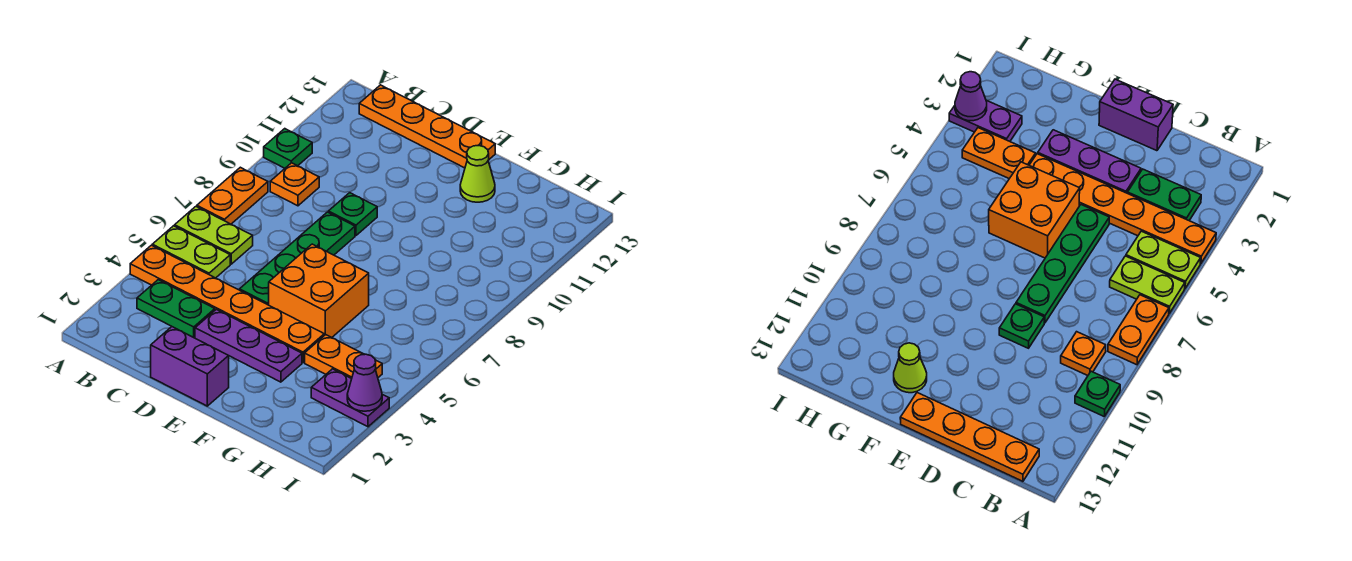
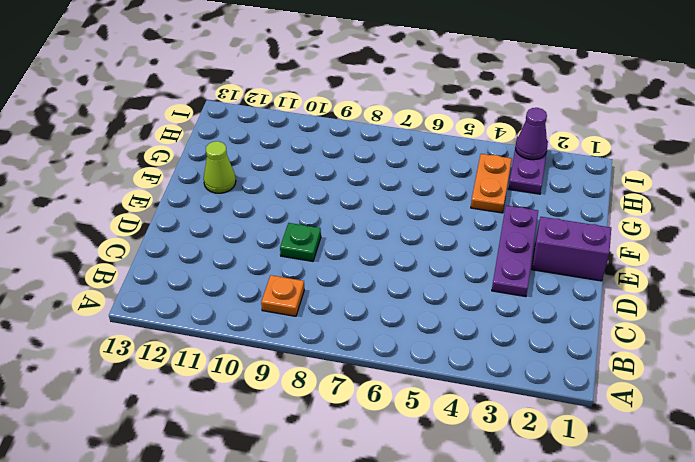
purple brick E1:E2 level 1 -> purple brick D1:E1 level 1
none -> orange plate A4:F4 level 1
none -> lime plate A5:B5 level 1
none -> lime plate A6:B6 level 1

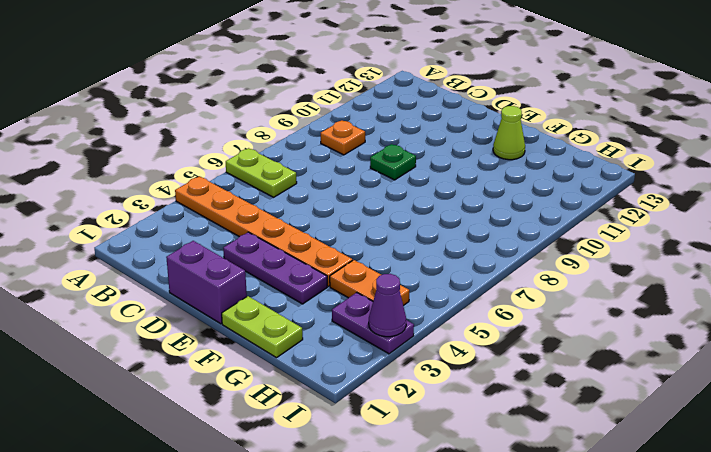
lime plate F1:G1 level 1 -> lime plate A5:B5 level 1
none -> orange plate A7:A8 level 1
none -> green plate A10 level 1
none -> green plate B3:C3 level 1

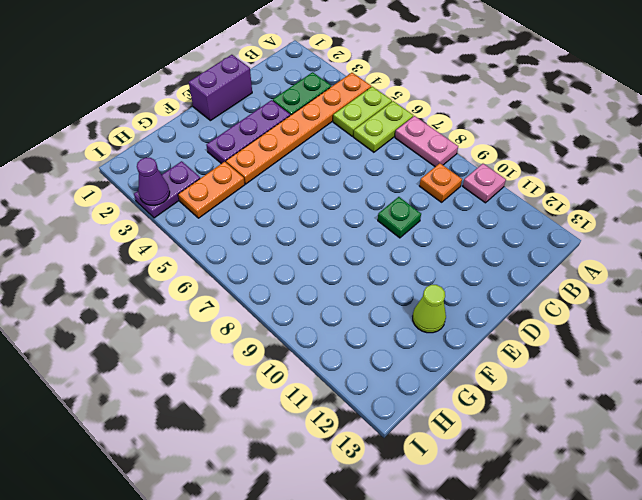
pink plate A7:A8 level 1 -> orange plate A7:A8 level 1
pink plate A10 level 1 -> green plate A10 level 1
none -> orange plate B13:E13 level 1
none -> green plate D5:D8 level 1
none -> orange brick E5:F6 level 1

